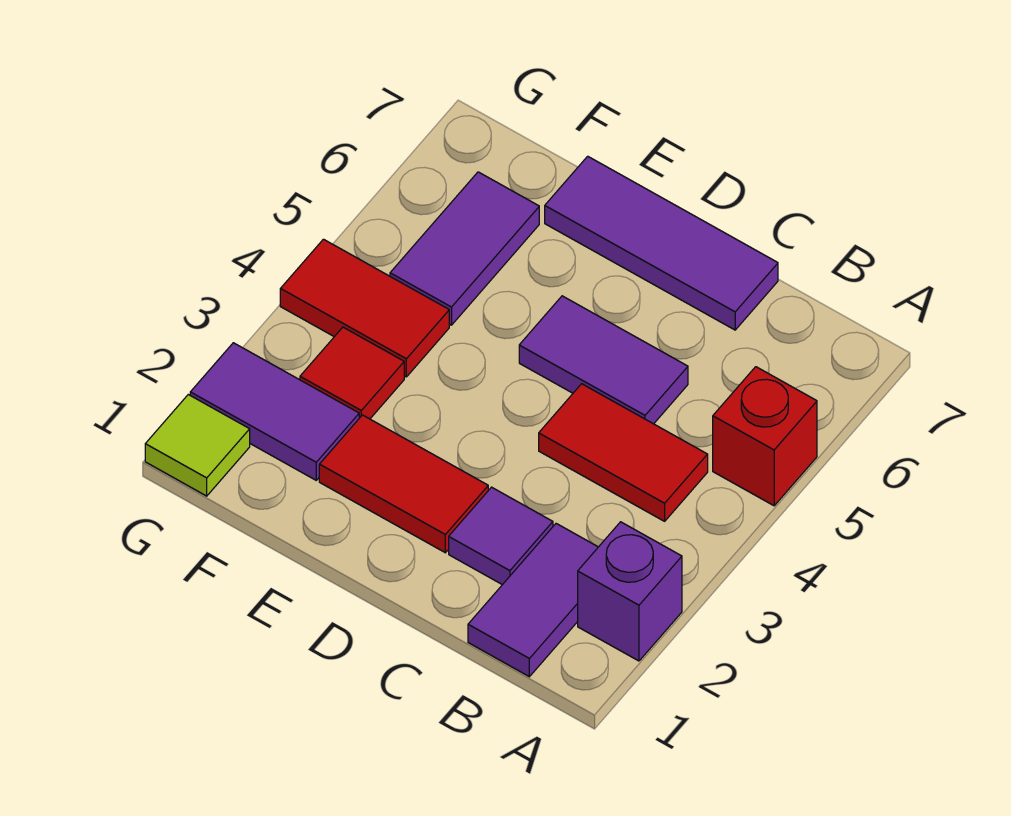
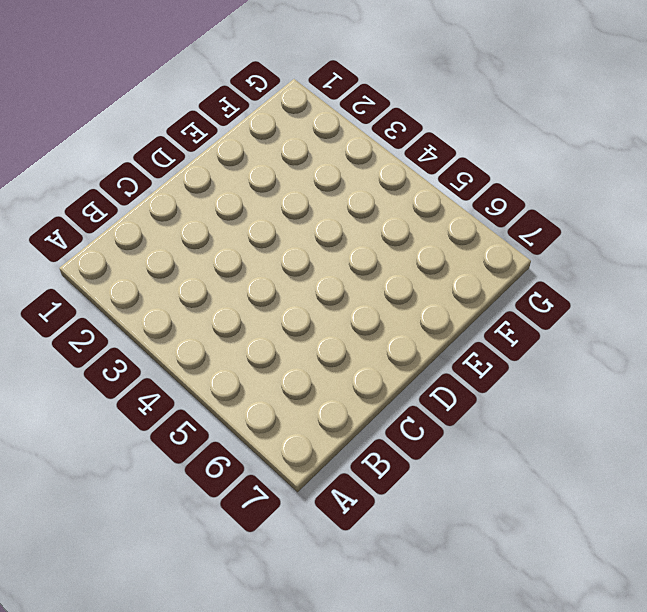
none -> purple brick A2 level 1
none -> red brick A5 level 1
none -> purple tile B1:B2 level 1

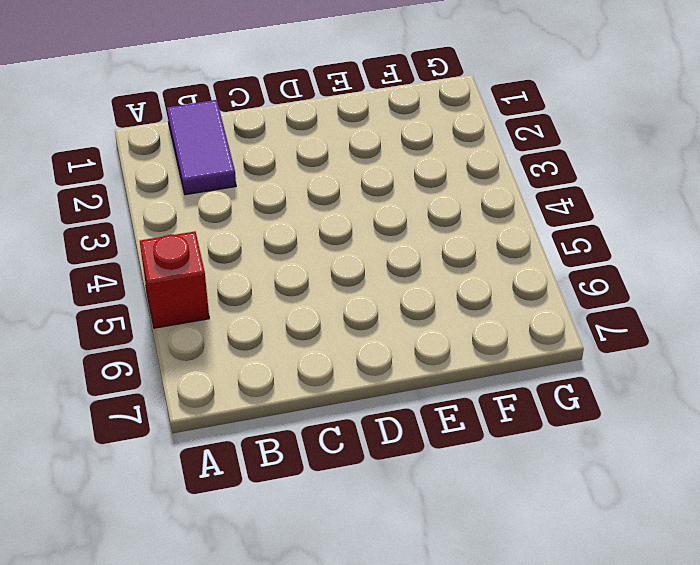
none -> purple brick A2 level 1
none -> red tile B4:C4 level 1
none -> purple tile C2 level 1

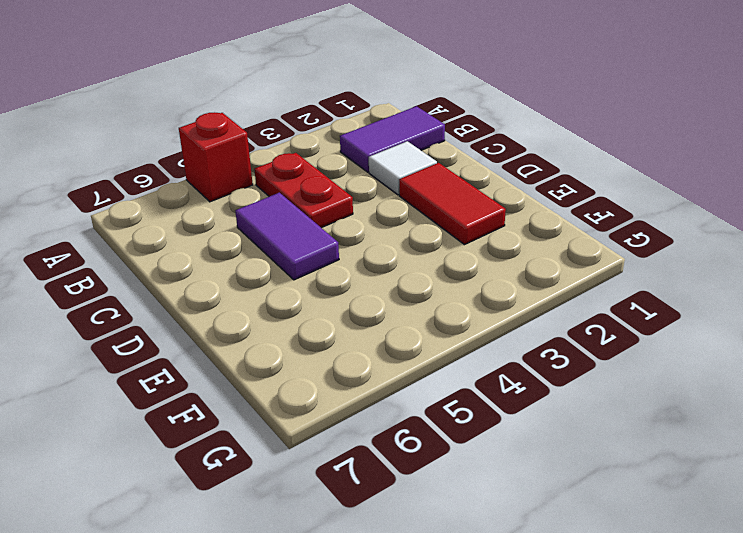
red plate B4:C4 level 1 -> red tile B4:C4 level 1
white tile C2 level 1 -> purple tile C2 level 1
none -> purple brick A2 level 1
none -> purple tile C7:E7 level 1
none -> purple tile F2:G2 level 1

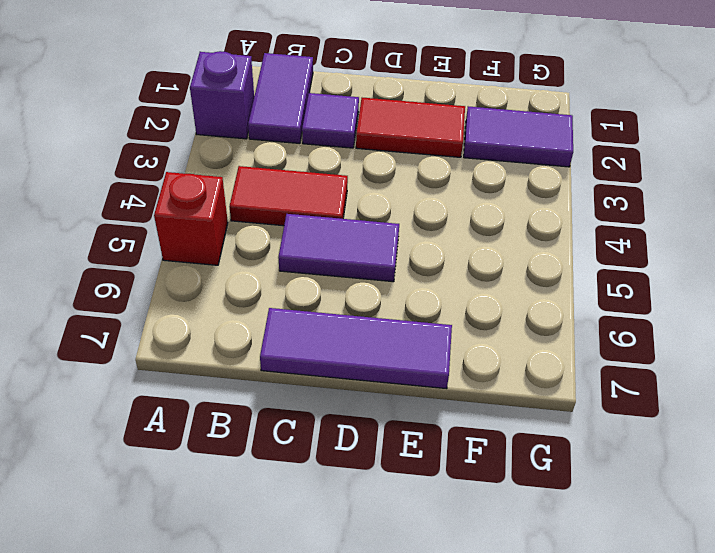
none -> red tile F3 level 1
none -> red tile F4:G4 level 1
none -> purple tile F5:F6 level 1

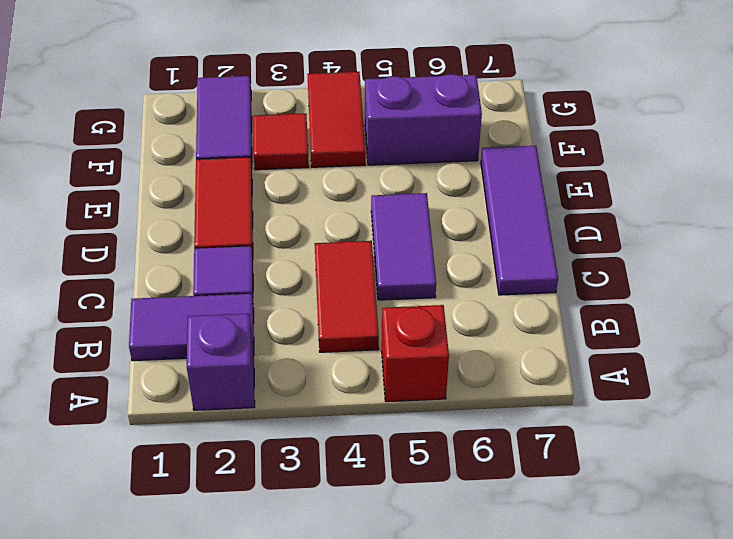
purple brick F5:F6 level 1 -> purple tile F5:F6 level 1
none -> lime tile G1 level 1

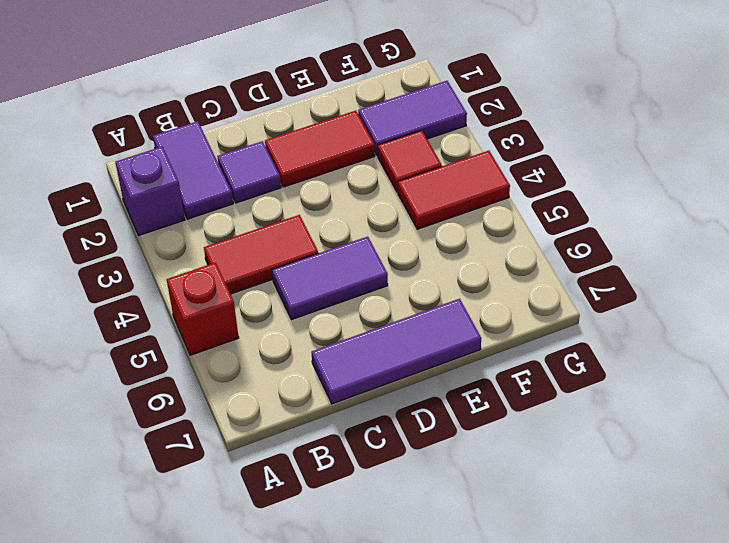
none -> purple tile F5:F6 level 1
none -> lime tile G1 level 1

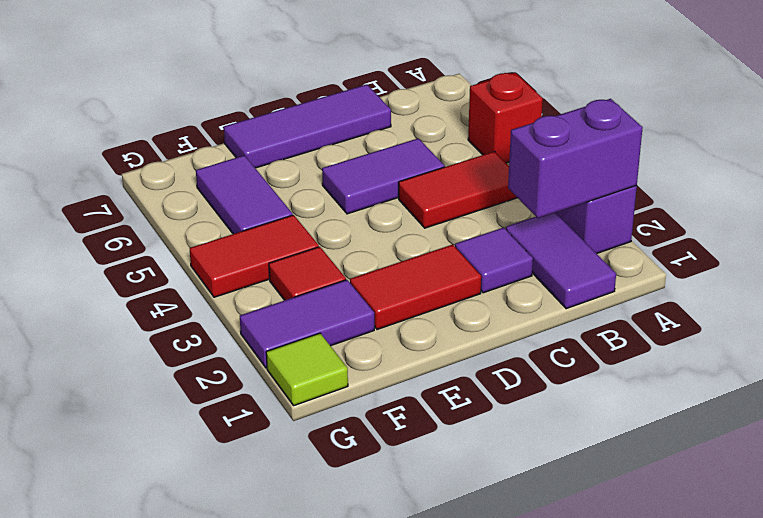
purple brick A2:B2 level 2 -> none

